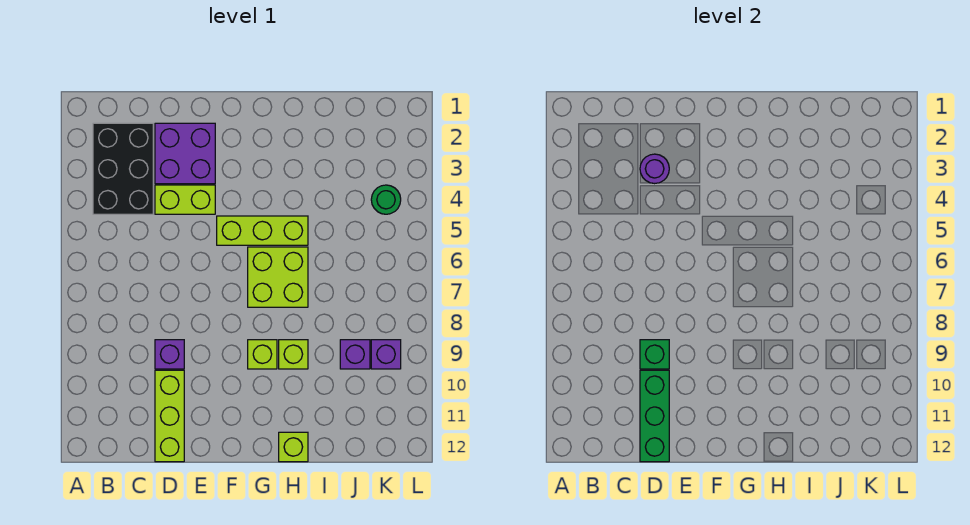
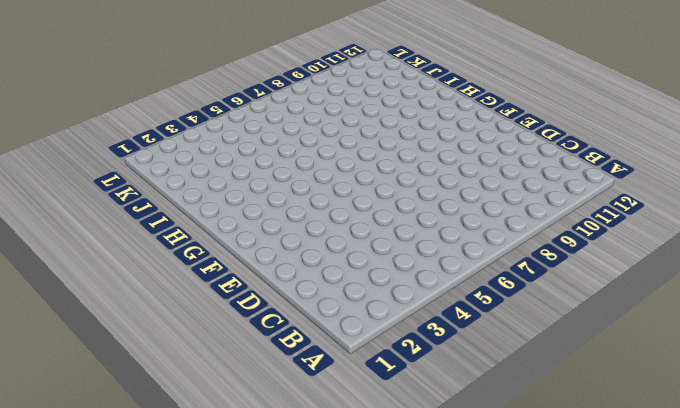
none -> black brick B2:C4 level 1
none -> purple brick D2:E3 level 1
none -> lime brick D4:E4 level 1

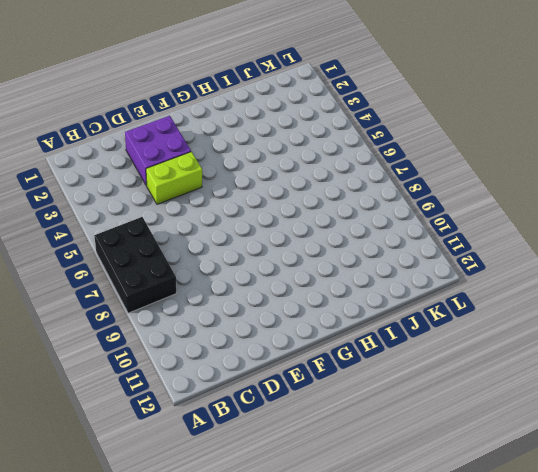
black brick A6:B8 level 1 -> black brick B2:C4 level 1
none -> purple brick D9 level 1
none -> lime brick D10:D12 level 1
none -> lime brick F5:H5 level 1

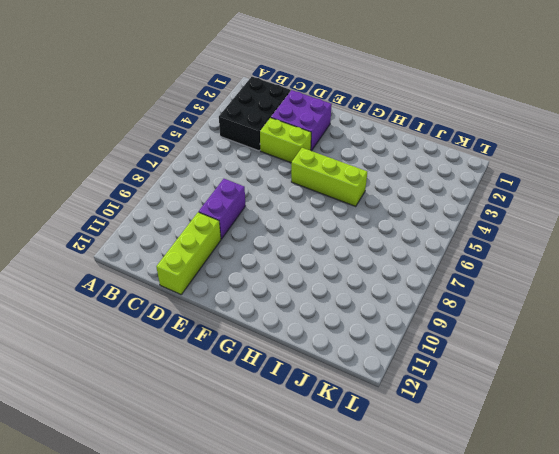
purple brick D8:D9 level 1 -> purple brick D9 level 1
none -> lime brick G6:H7 level 1
none -> lime brick G9 level 1
none -> lime brick H9 level 1

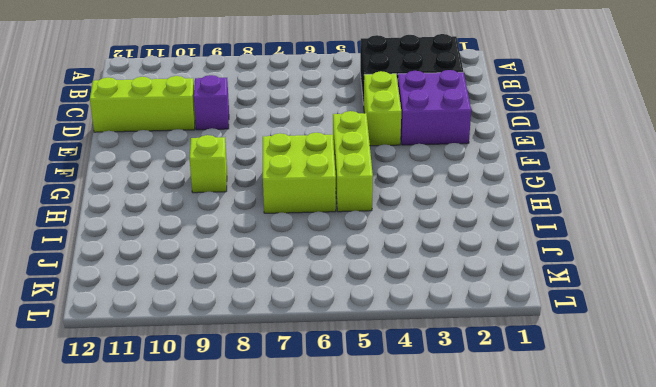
none -> lime brick H9 level 1
none -> lime brick H12 level 1
none -> purple brick J9 level 1

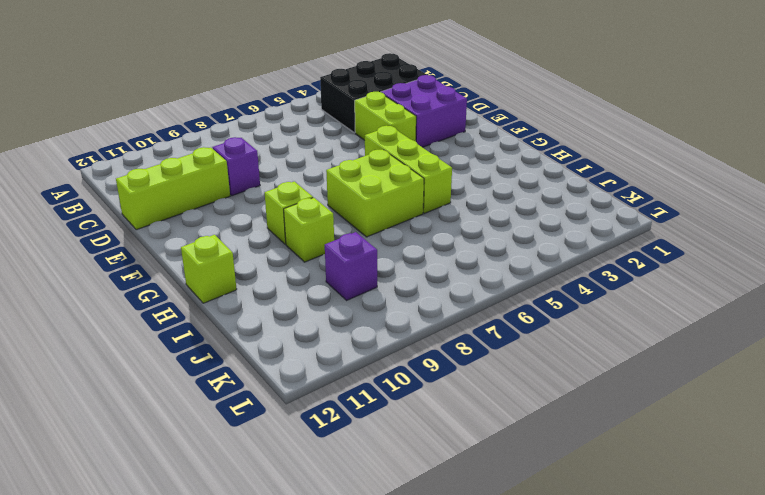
none -> green round brick K4 level 1
none -> purple brick K9 level 1
none -> purple round brick D3 level 2

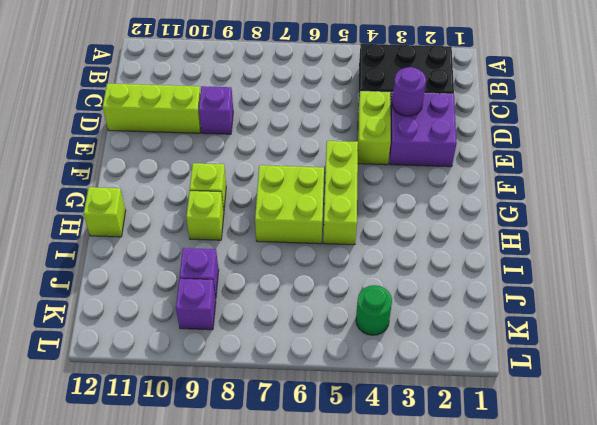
none -> green brick D9 level 2
none -> green brick D10:D12 level 2

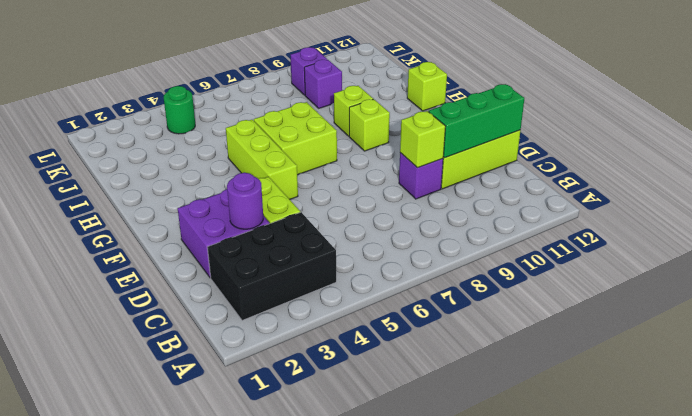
lime brick D9 level 2 -> green brick D9 level 2

